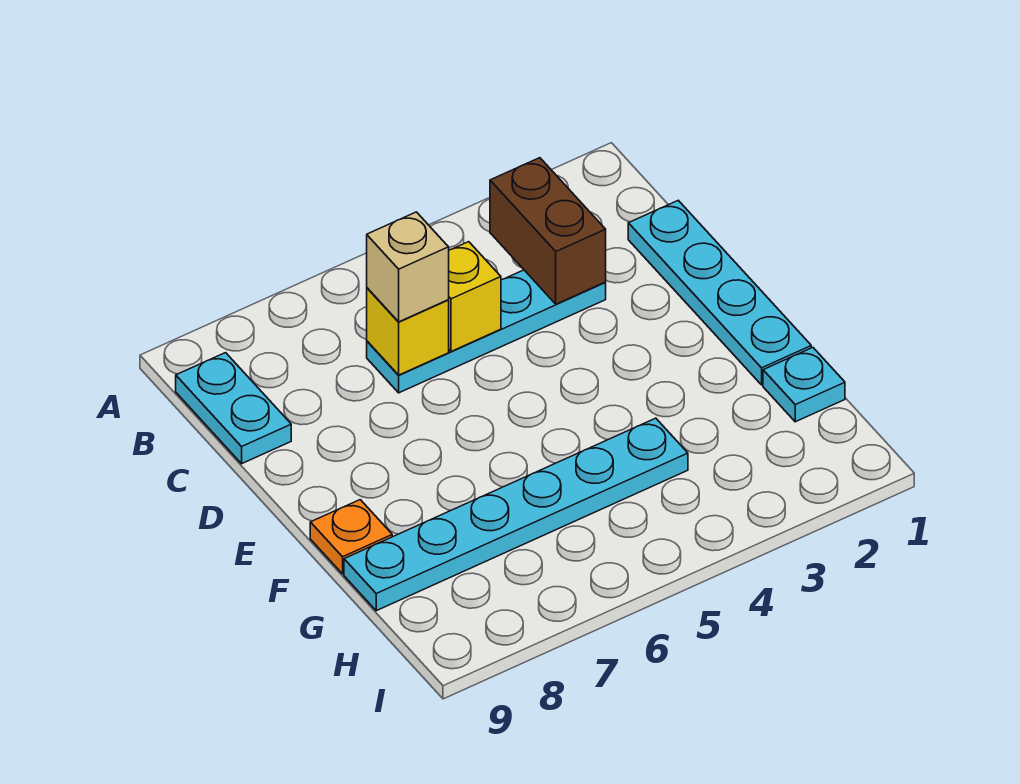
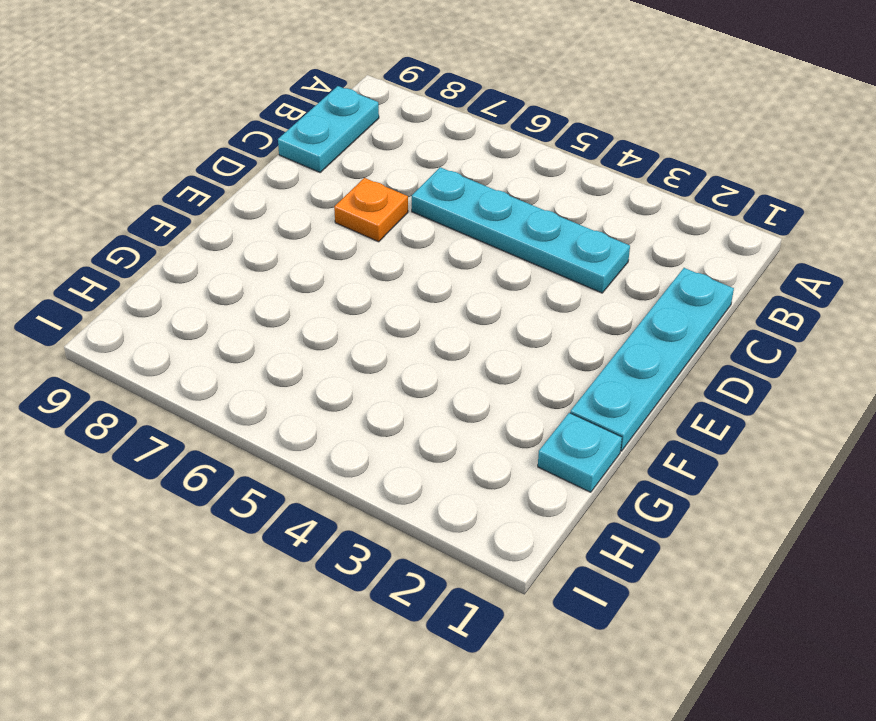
orange plate D7 level 1 -> orange plate F9 level 1
none -> cyan plate G4:G9 level 1
none -> brown brick B3:C3 level 2

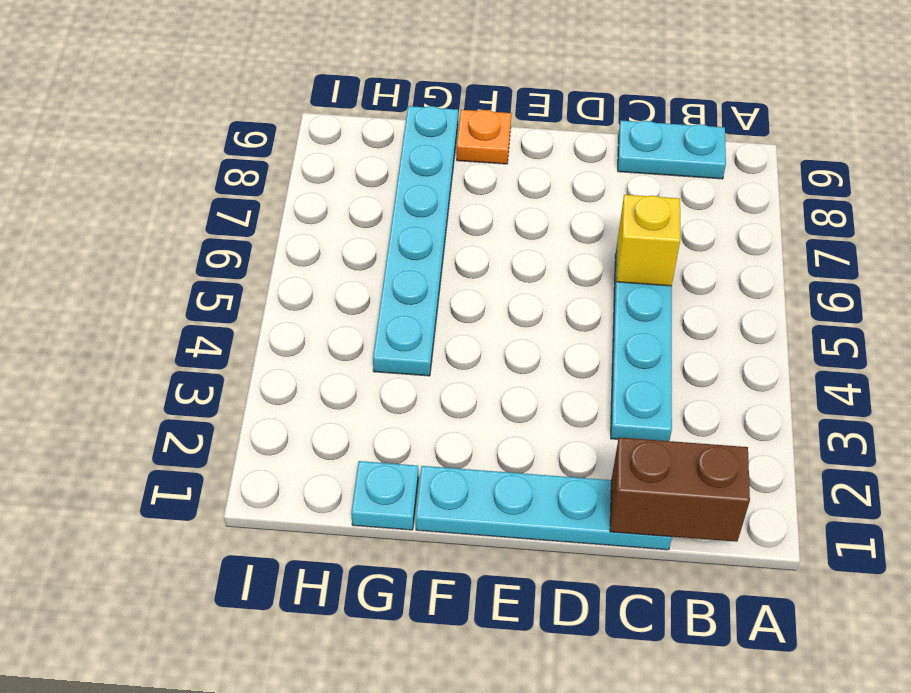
brown brick B1:C1 level 2 -> brown brick B3:C3 level 2
none -> yellow brick C5 level 2
none -> tan brick C6 level 3

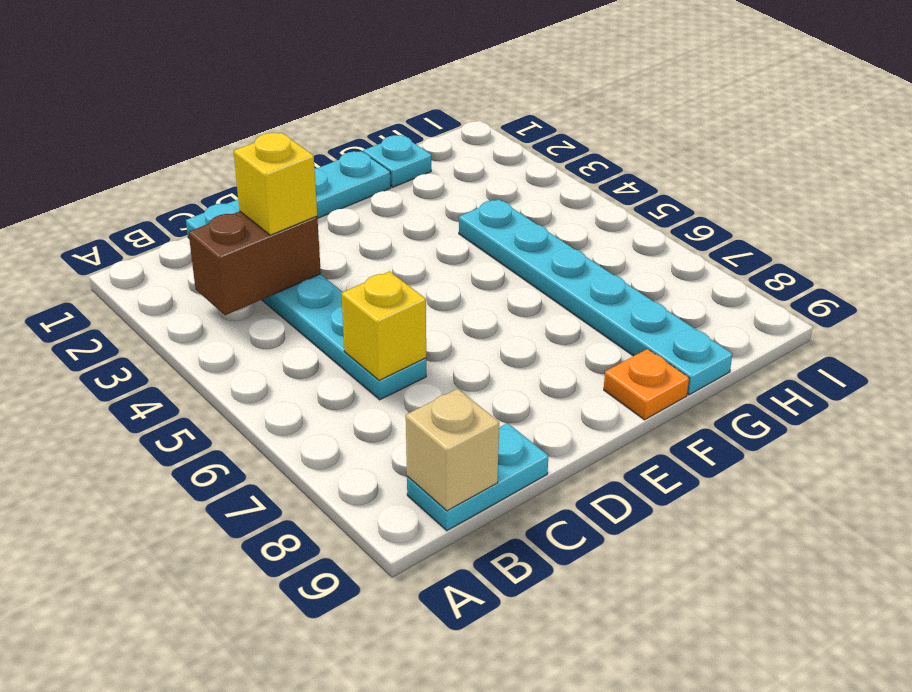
tan brick B9 level 2 -> tan brick C6 level 3
yellow brick C3 level 3 -> yellow brick C5 level 2

